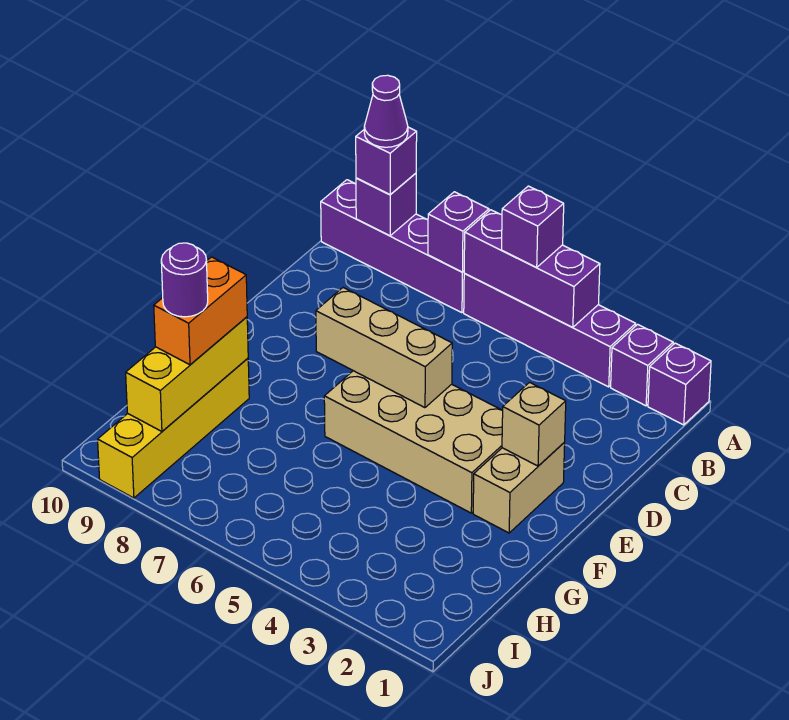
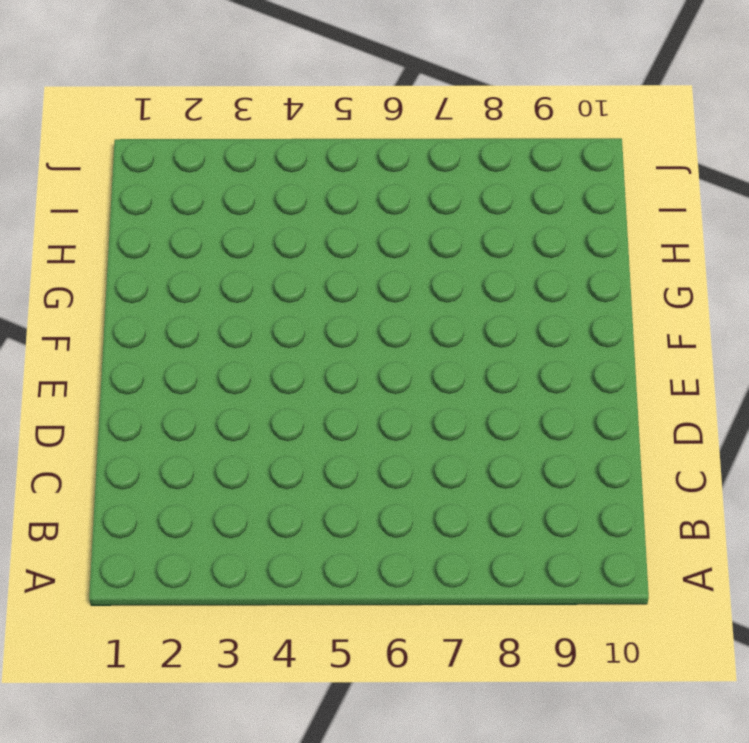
none -> purple brick A1 level 1
none -> purple brick A2 level 1
none -> purple brick A3:A6 level 1

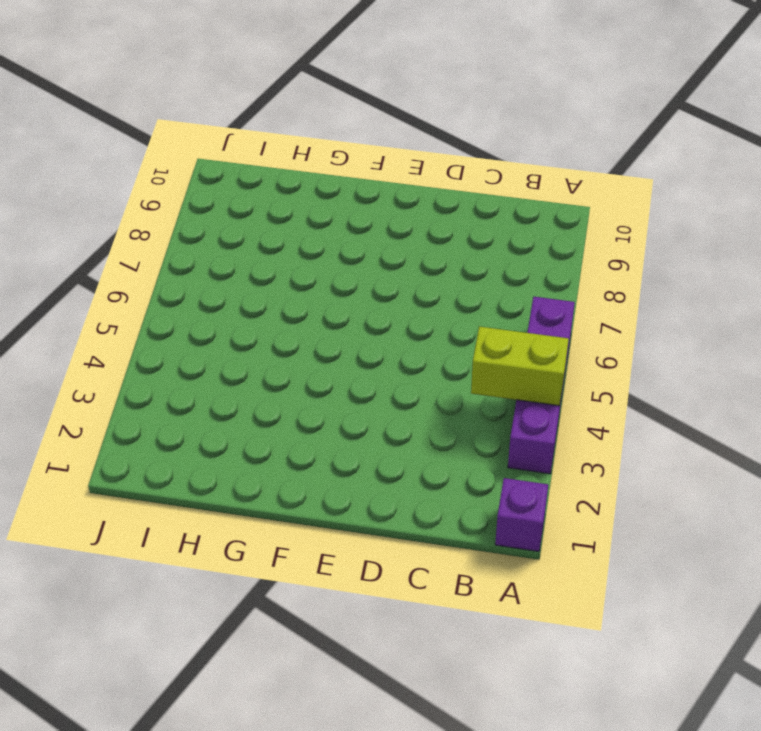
lime brick A4:B4 level 2 -> purple brick A4:A6 level 2
none -> purple brick A2 level 1
none -> purple brick A7:A10 level 1
none -> tan brick E2:F2 level 1

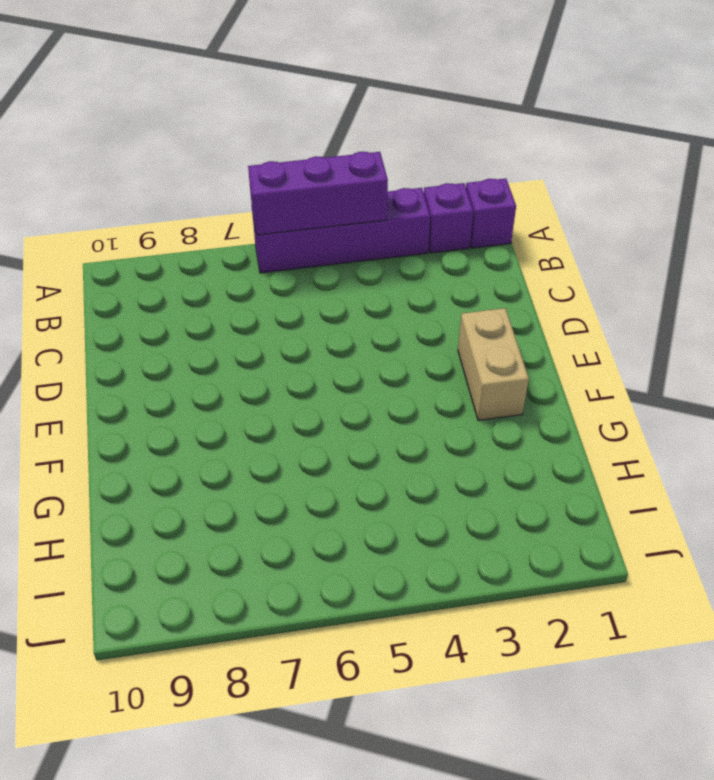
none -> purple brick A7:A10 level 1
none -> tan brick E3:F6 level 1
none -> yellow brick G9:J9 level 1

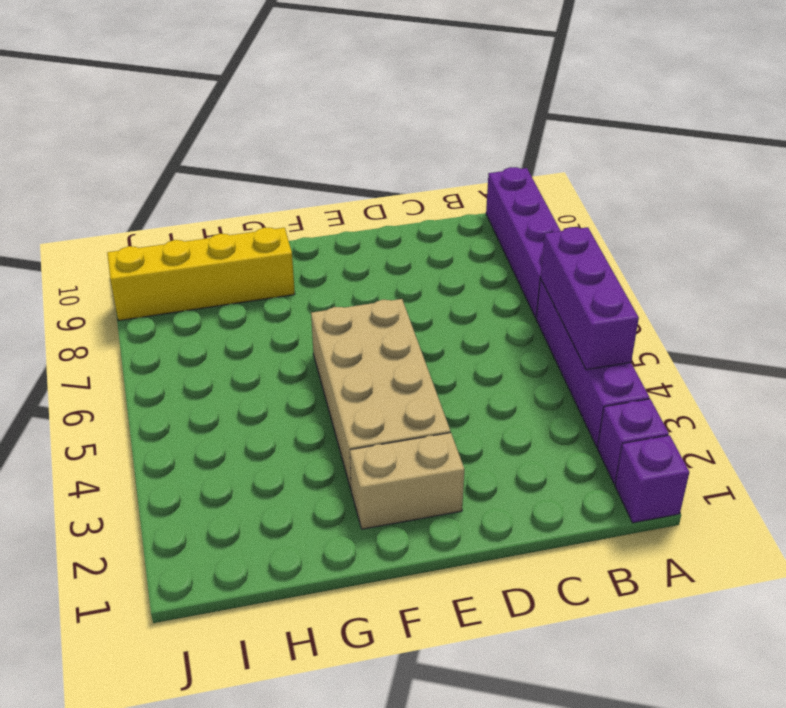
none -> purple brick A7 level 2
none -> purple brick A9 level 2
none -> tan brick E2 level 2

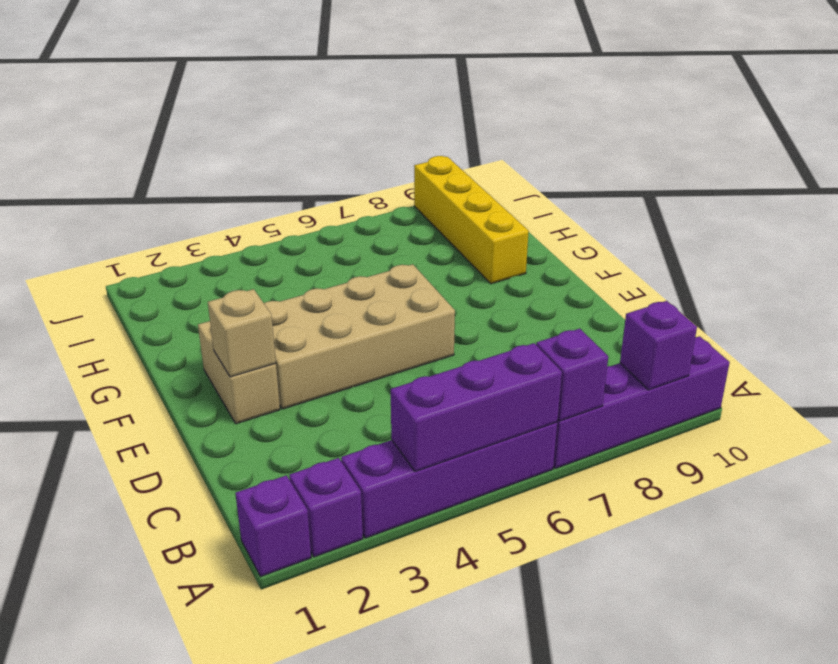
none -> tan brick E5:E7 level 2
none -> yellow brick G9:I9 level 2
none -> purple brick A5 level 3

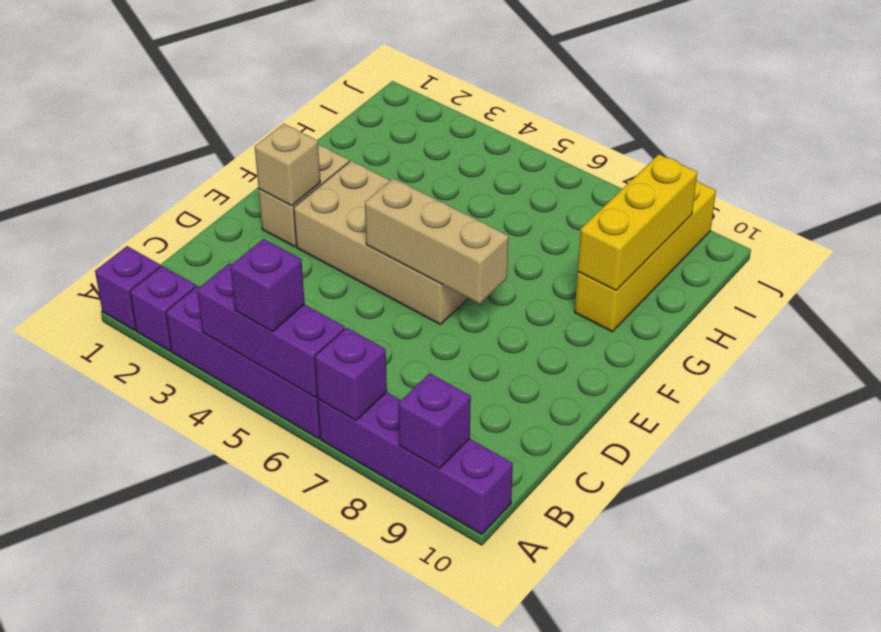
none -> purple brick A9 level 3
none -> orange brick G9:H9 level 3
none -> purple cone A9 level 4

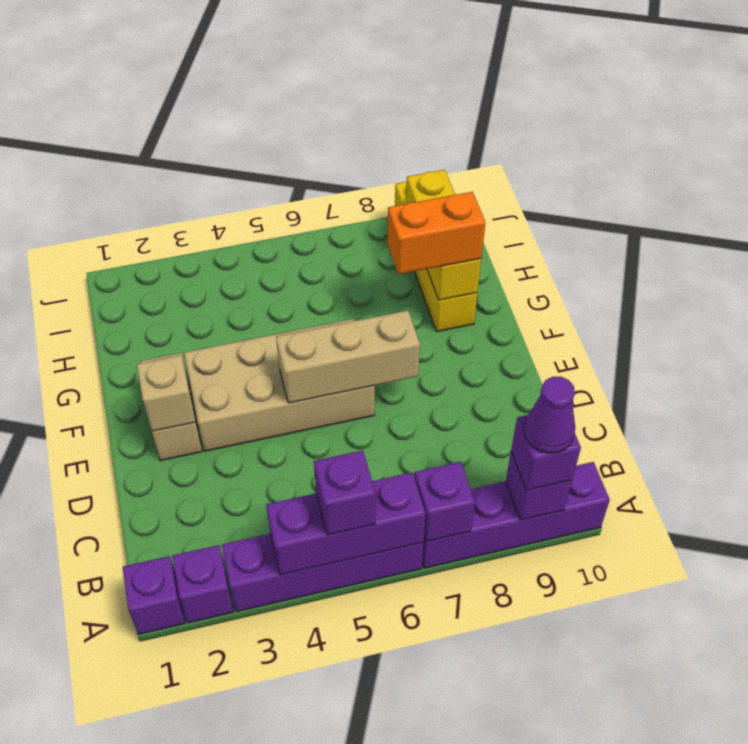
orange brick G8:G9 level 3 -> orange brick G9:H9 level 3
none -> purple round brick H9 level 4

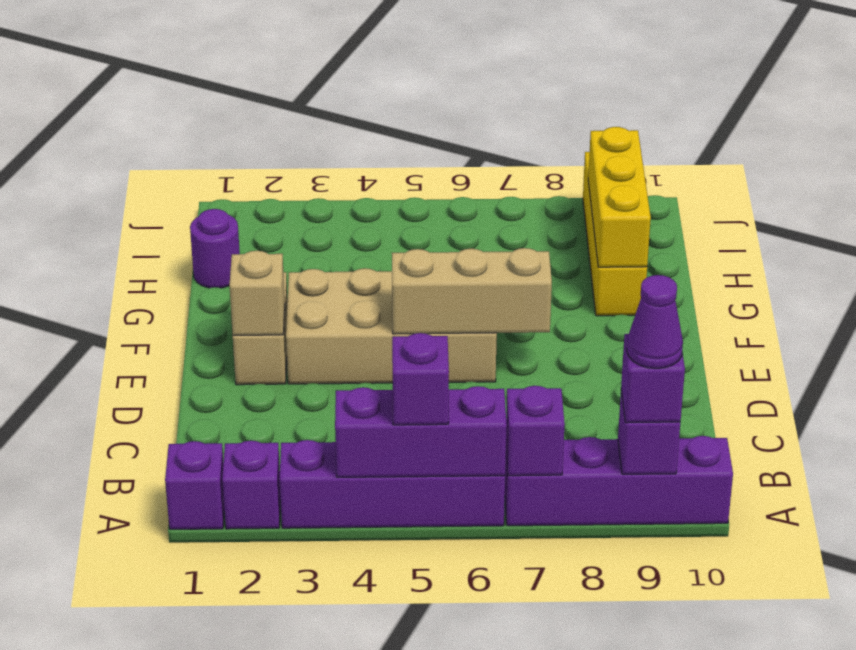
purple round brick H1 level 1 -> purple round brick H9 level 4
none -> orange brick G9:H9 level 3

